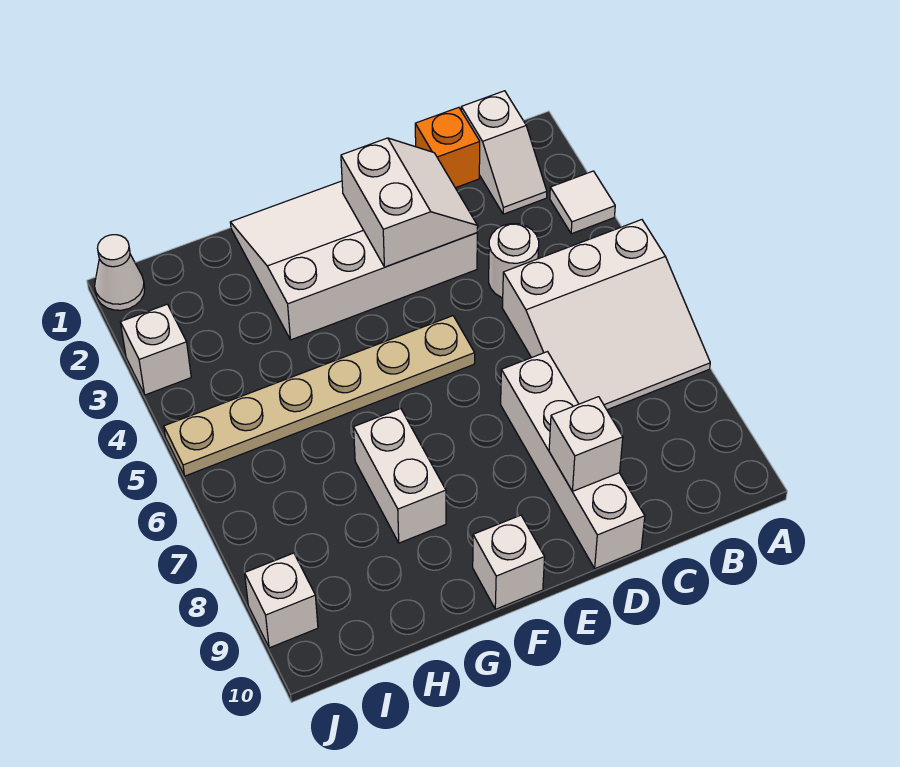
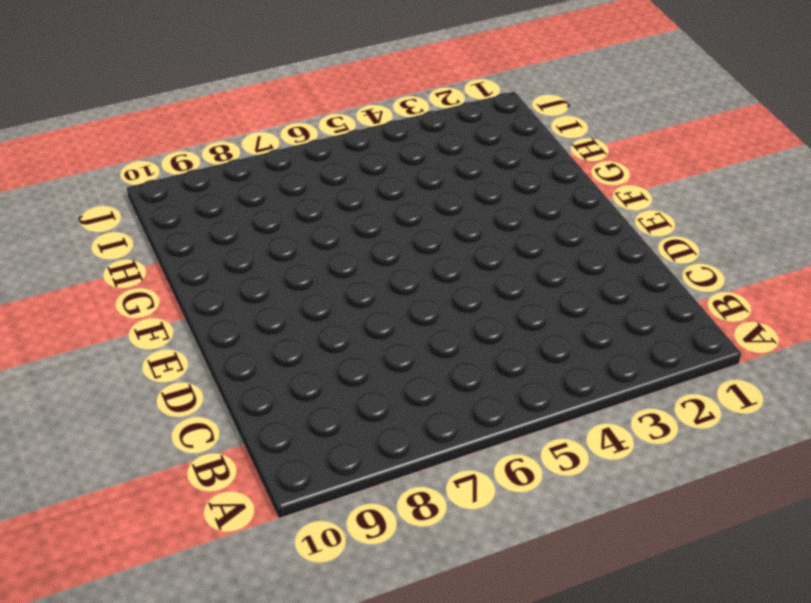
none -> white tile A3 level 1
none -> white slope A5:C7 level 1 top 5
none -> white slope B1:B2 level 1 top 1

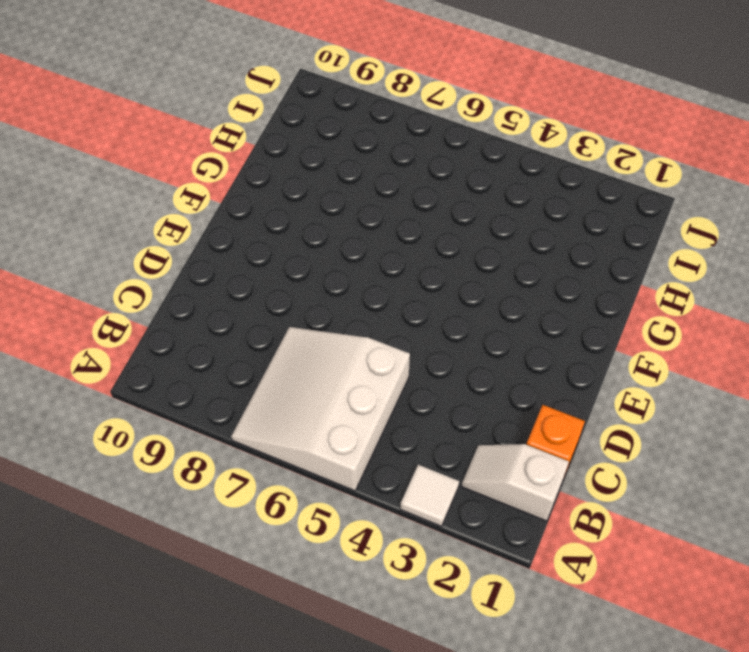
none -> white round brick C4 level 1
none -> white slope D1:G3 level 1 top 3
none -> white brick D7:D10 level 1

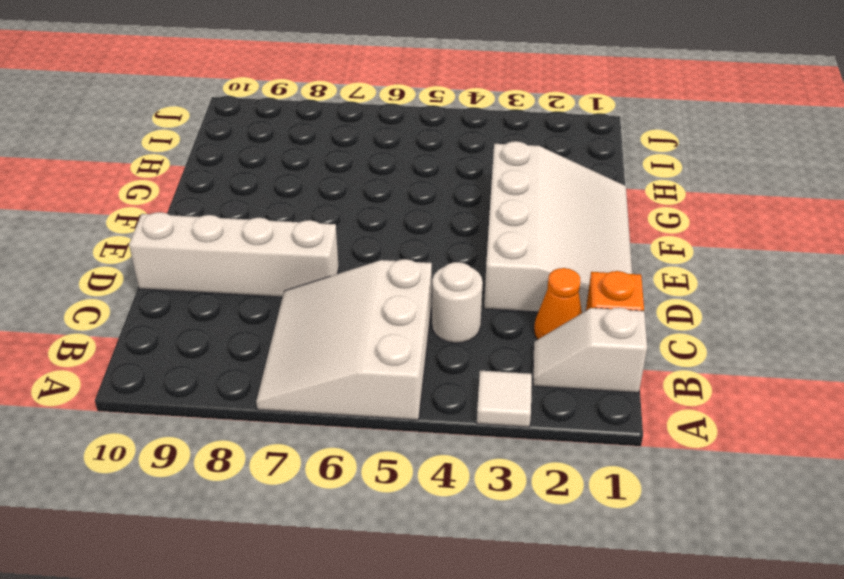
orange cone C2 level 1 -> none
none -> tan plate E5:J5 level 1
none -> white brick F10 level 1
none -> white brick G7:G8 level 1

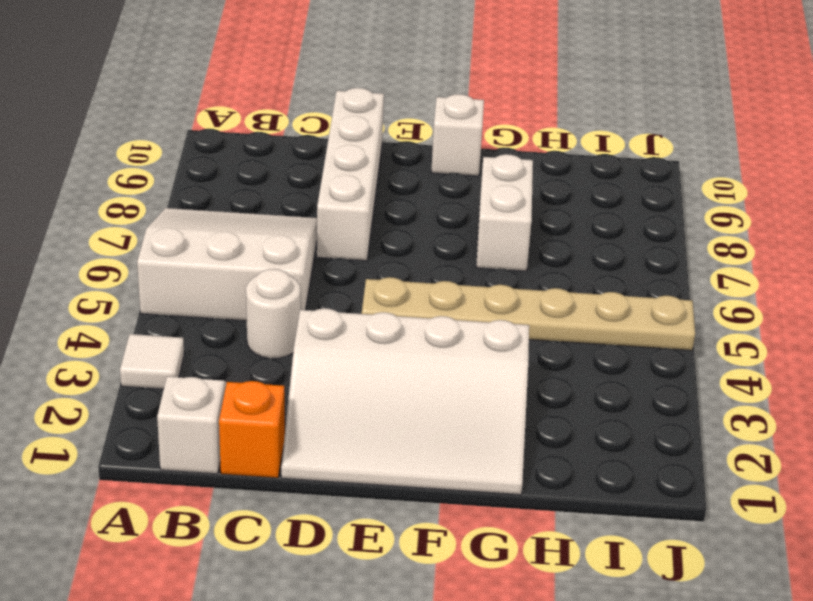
none -> white cone J1 level 1
none -> white brick J3 level 1
none -> white brick J9 level 1

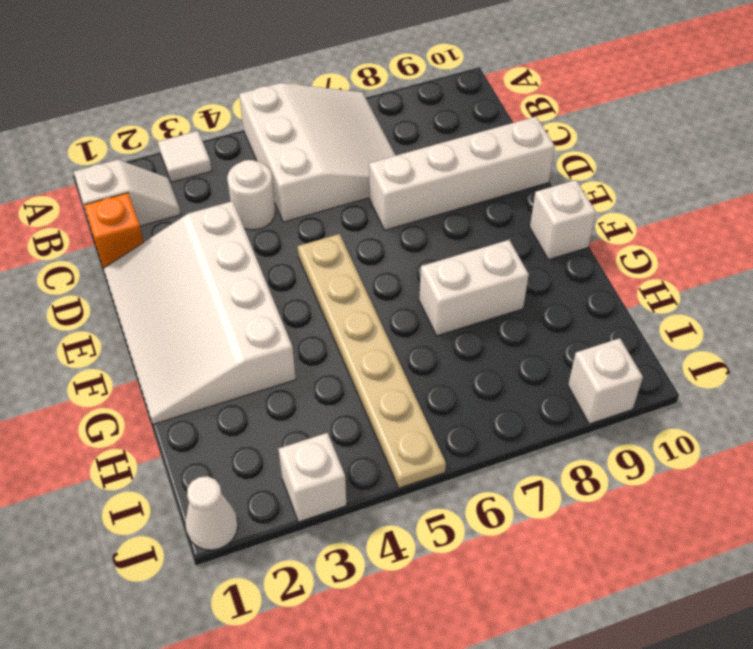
none -> white slope D2:E3 level 2 top E
none -> white brick D9 level 2

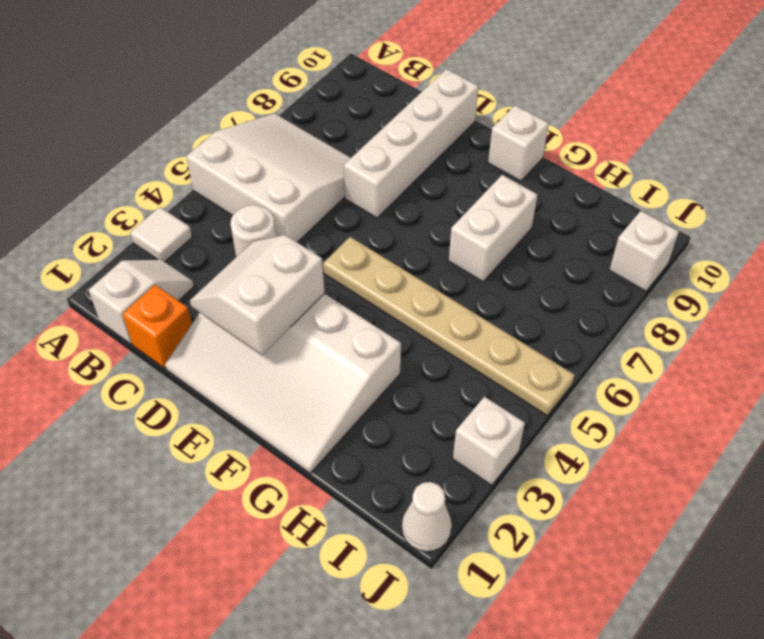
none -> white brick D9 level 2

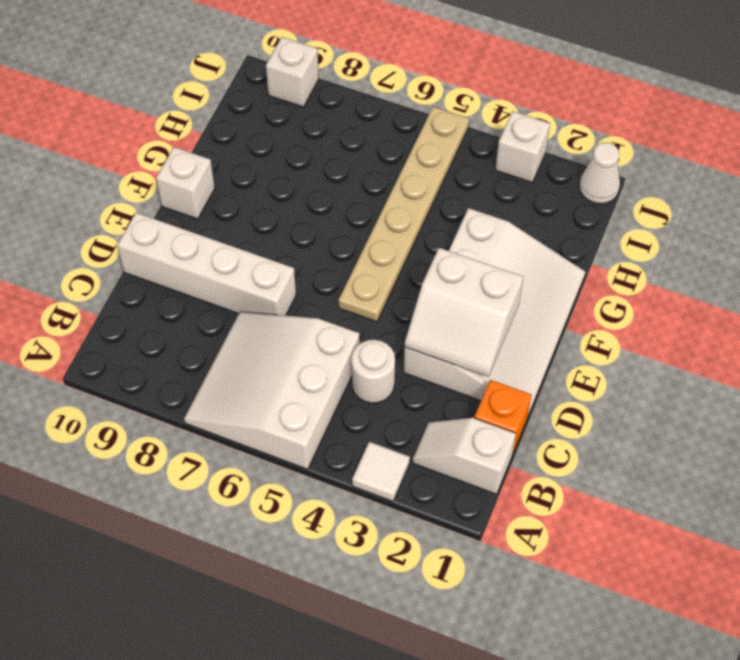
none -> white brick G7:G8 level 1
none -> white brick D9 level 2

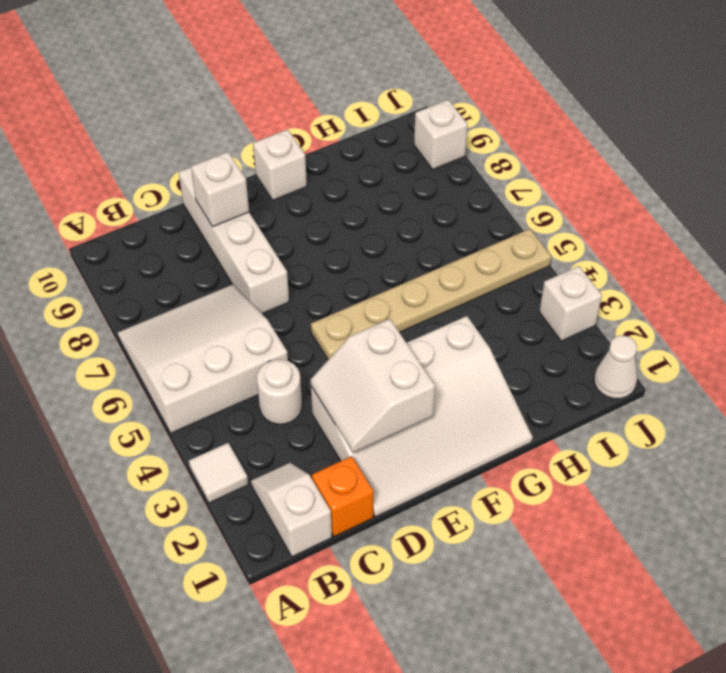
none -> white brick G7:G8 level 1

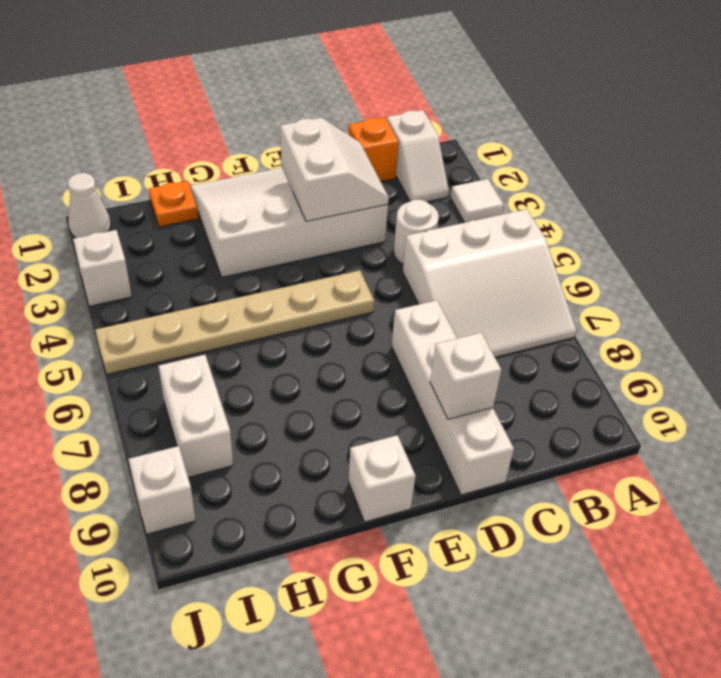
orange plate H1 level 1 -> none
white brick I7:I8 level 1 -> white brick G7:G8 level 1

